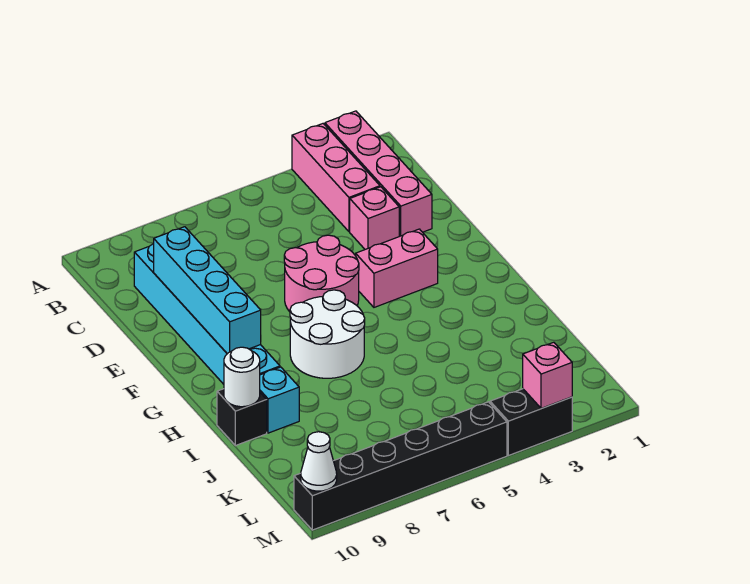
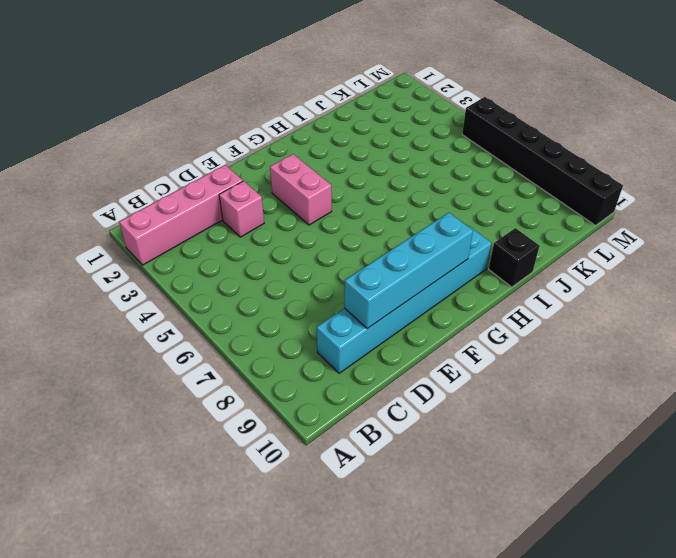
none -> pink brick A3:C3 level 1
none -> pink round brick E5:F6 level 1
none -> white round brick G6:H7 level 1

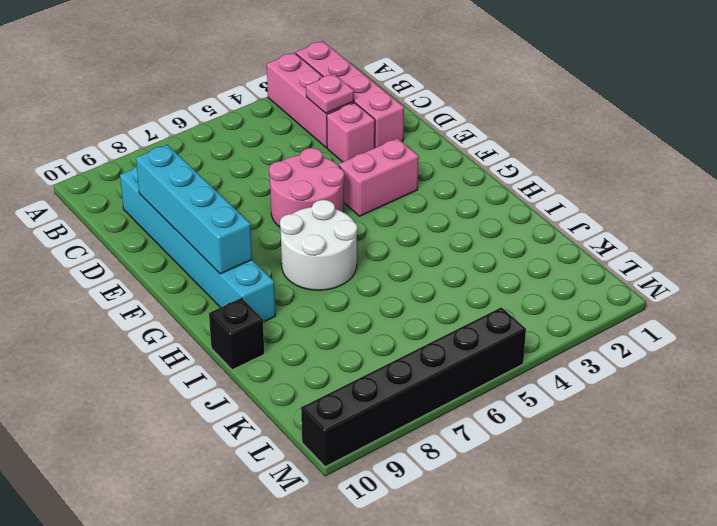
pink plate C3 level 2 -> none
none -> cyan brick I9 level 1
none -> black brick M3:M4 level 1
none -> white round brick I10 level 2

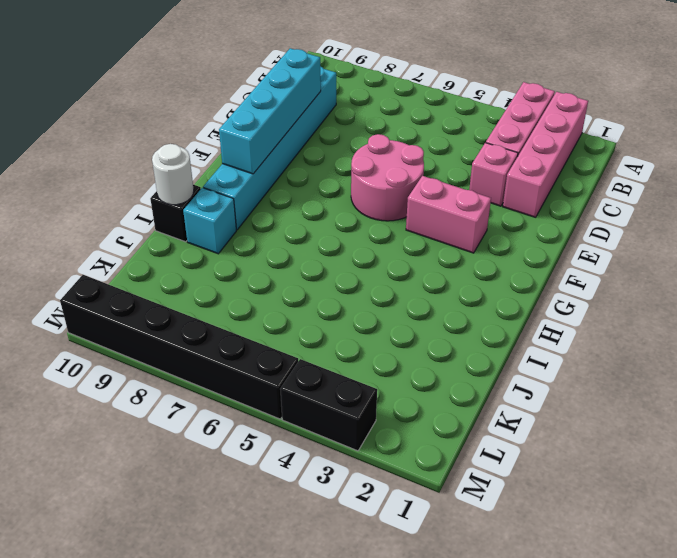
none -> white round brick G6:H7 level 1
none -> pink brick M3 level 2
none -> white cone M10 level 2

